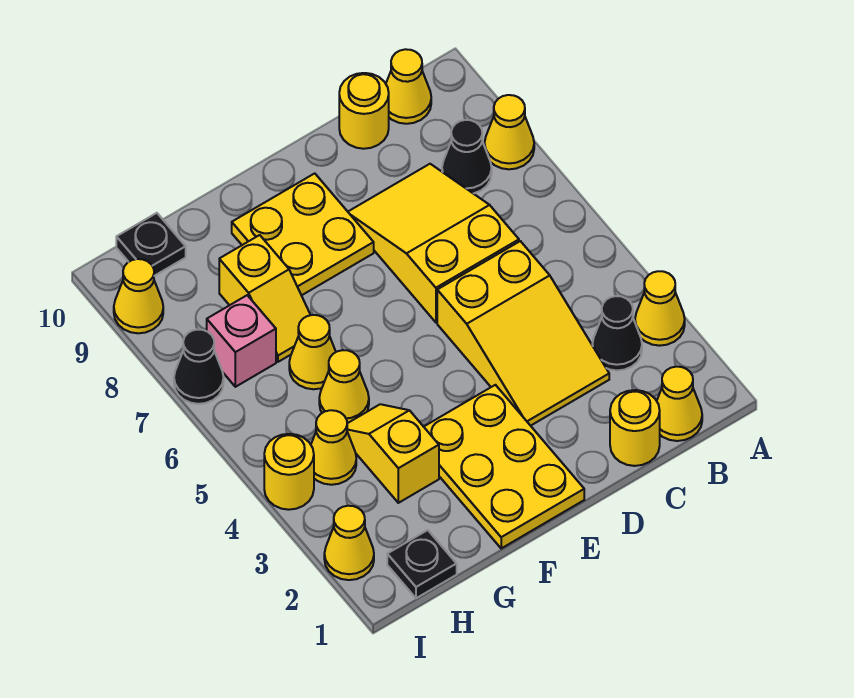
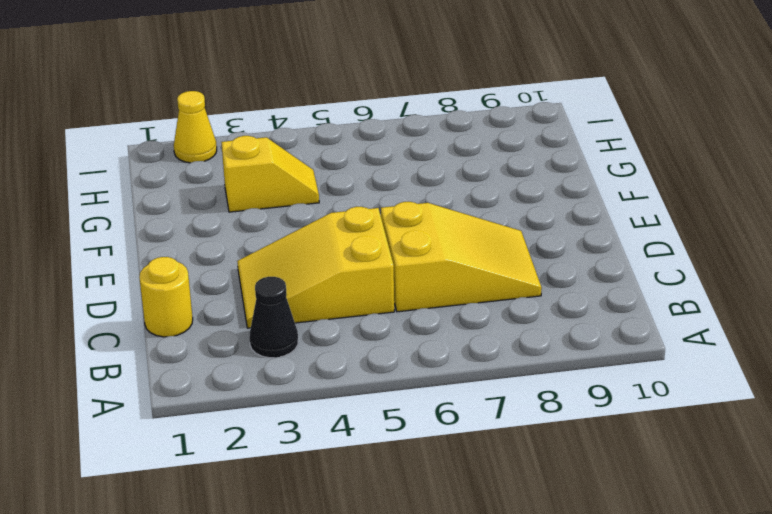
none -> yellow cone A3 level 1
none -> yellow cone A8 level 1
none -> yellow cone B1 level 1

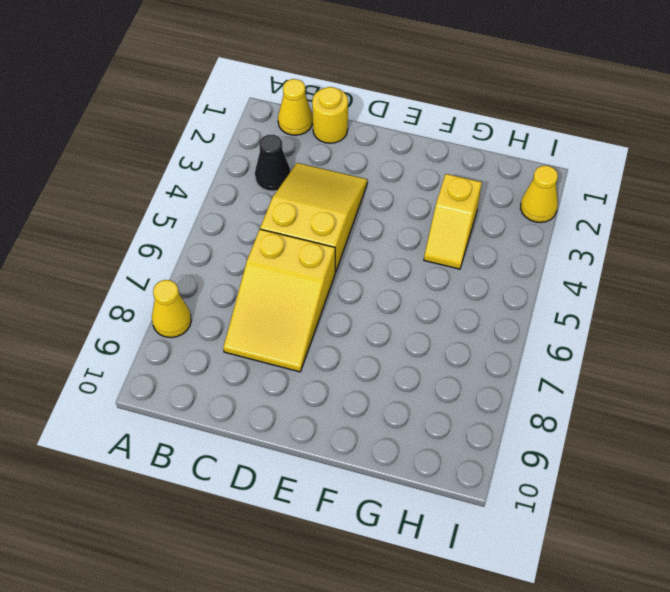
none -> yellow cone A3 level 1
none -> black cone B8 level 1
none -> yellow cone B10 level 1

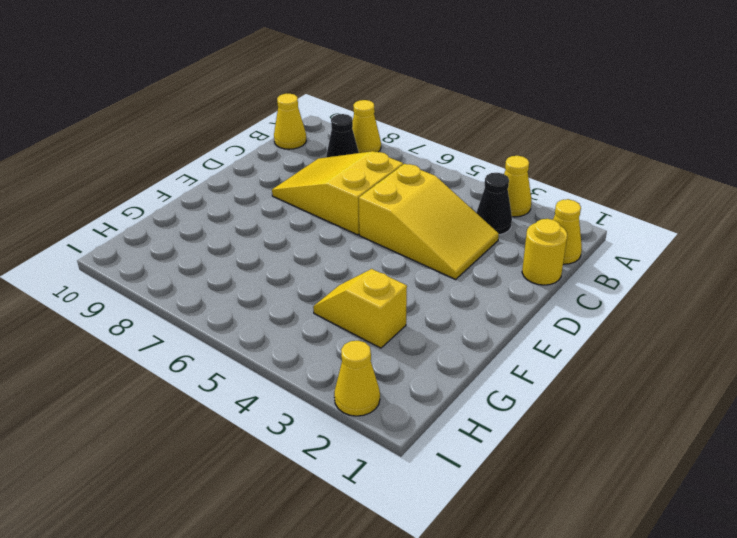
none -> yellow round brick C10 level 1
none -> yellow plate E1:F3 level 1
none -> yellow plate E8:F9 level 1

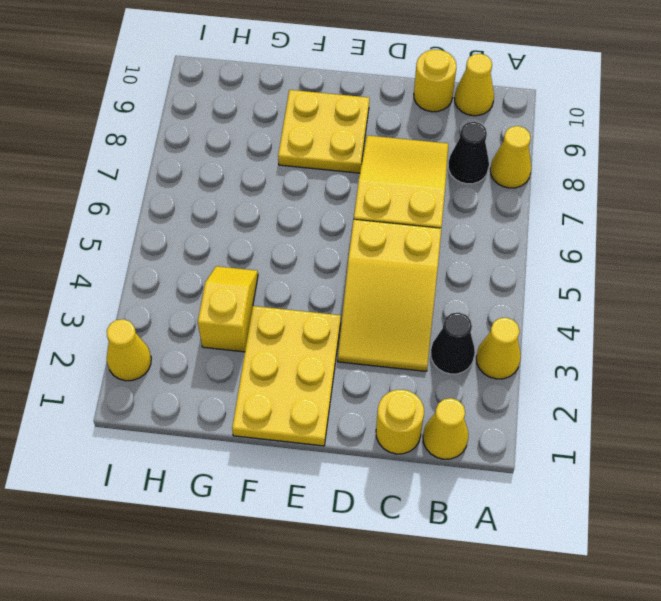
none -> yellow cone G5 level 1
none -> yellow cone G6 level 1
none -> yellow slope G7:G8 level 1 top 8

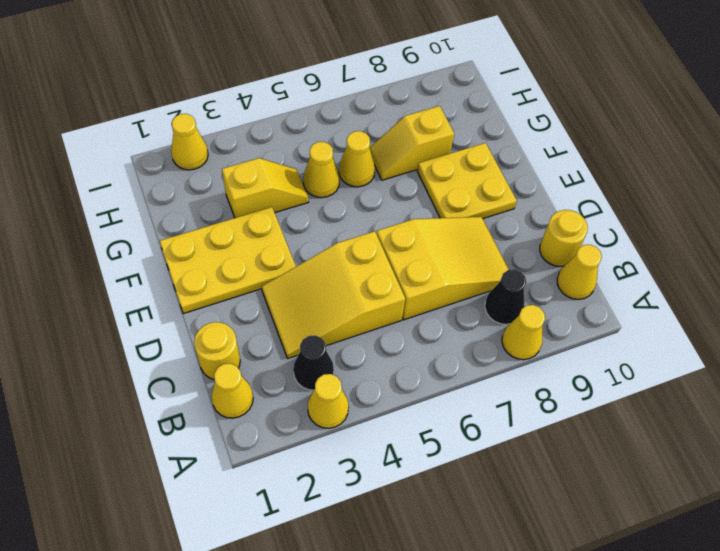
none -> black plate H1 level 1
none -> yellow cone H4 level 1
none -> pink brick H7 level 1

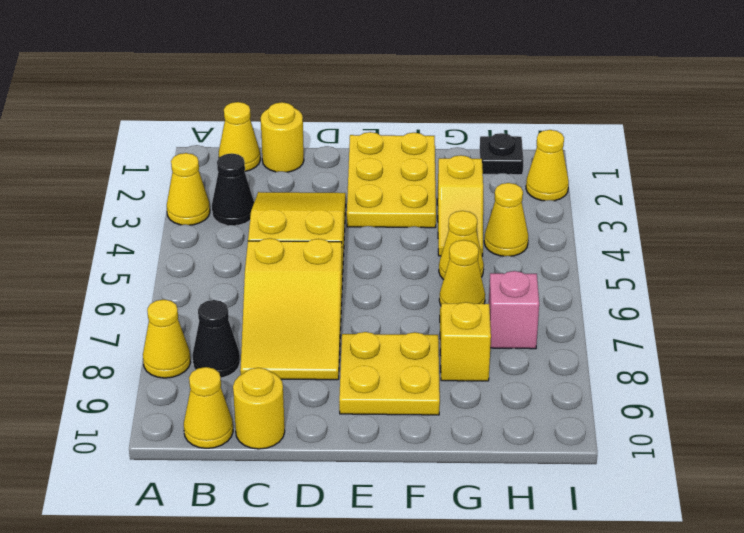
none -> black plate H10 level 1
none -> yellow round brick I4 level 1
none -> black cone I7 level 1

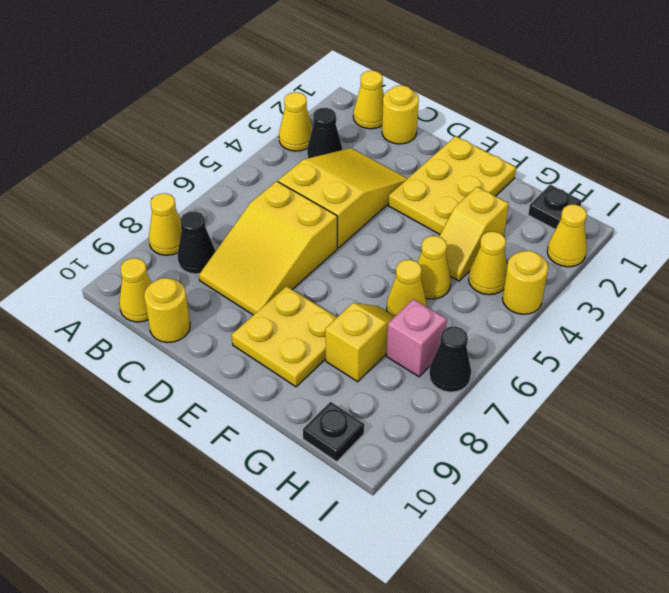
none -> yellow cone I9 level 1

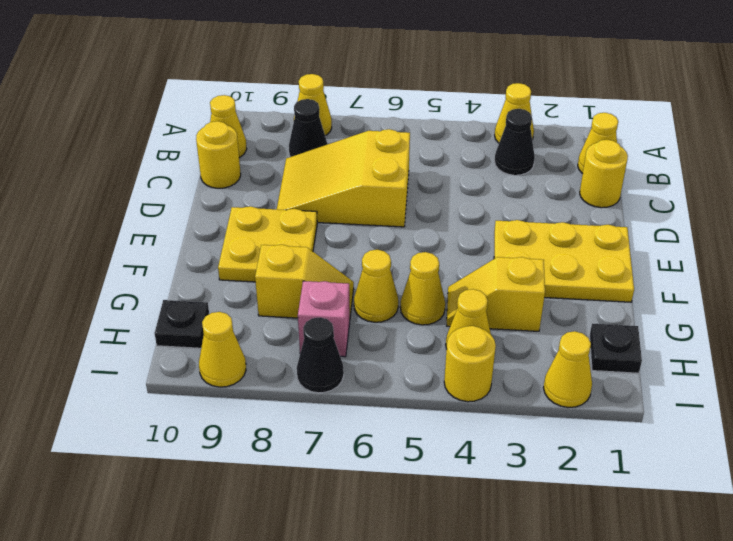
none -> yellow slope C3:D5 level 1 top 5

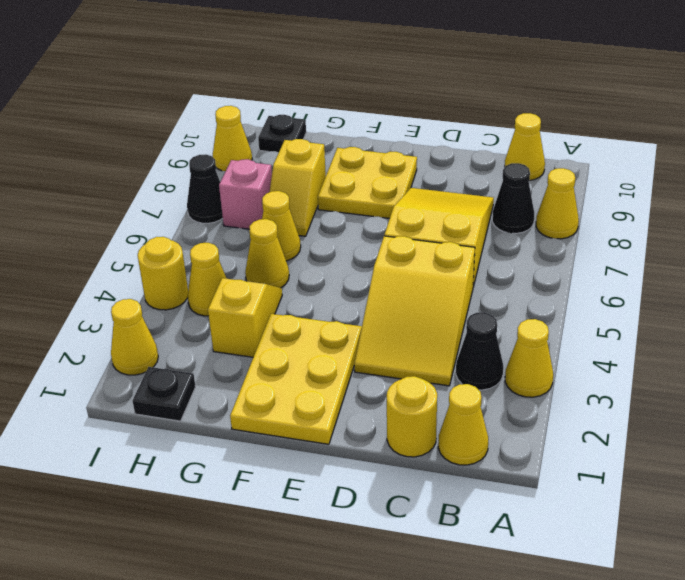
none -> yellow round brick C10 level 1

